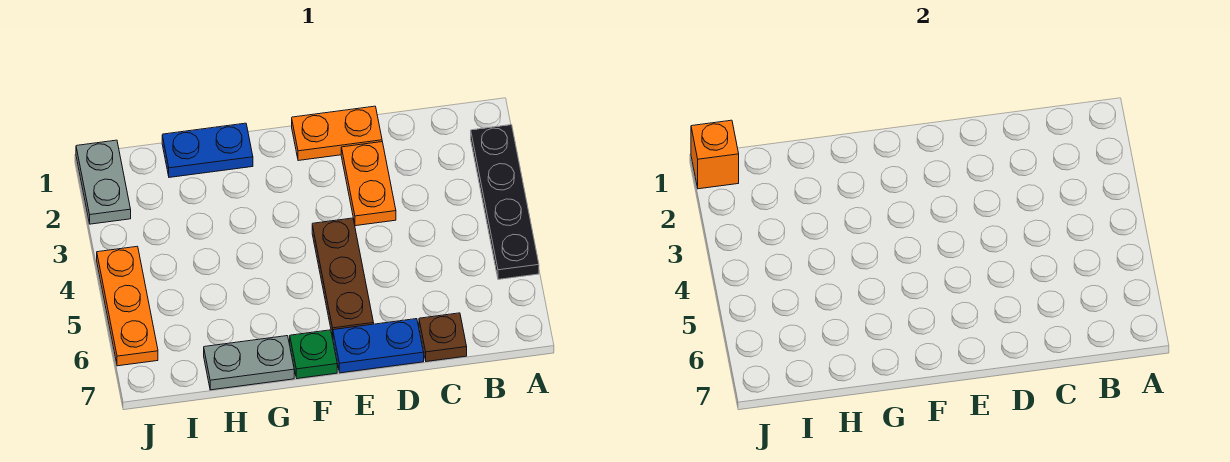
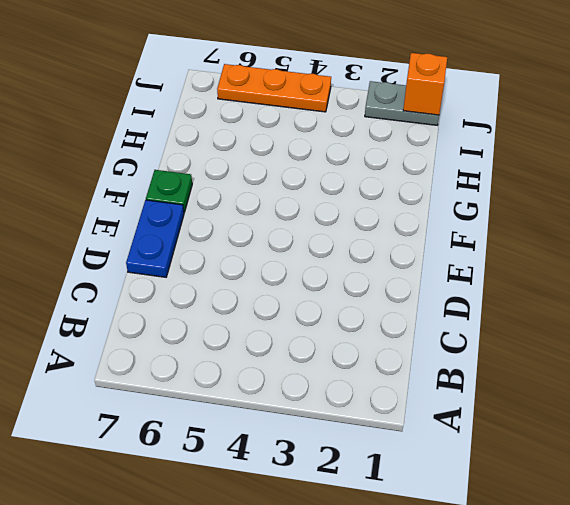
none -> black plate A2:A5 level 1
none -> brown plate C7 level 1
none -> orange plate D1:E1 level 1

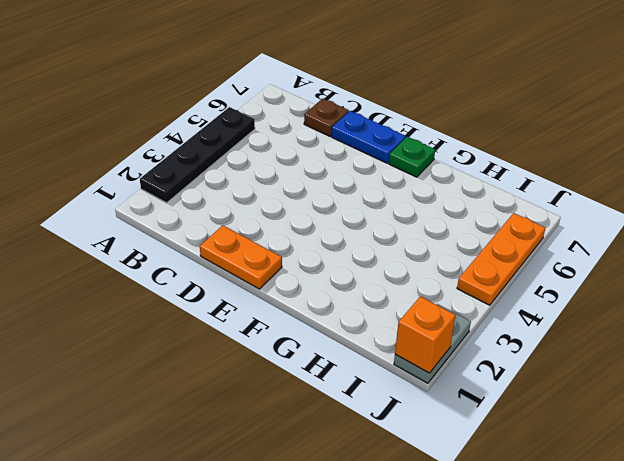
none -> orange plate D2:D3 level 1
none -> brown plate E4:E6 level 1
none -> blue plate G1:H1 level 1

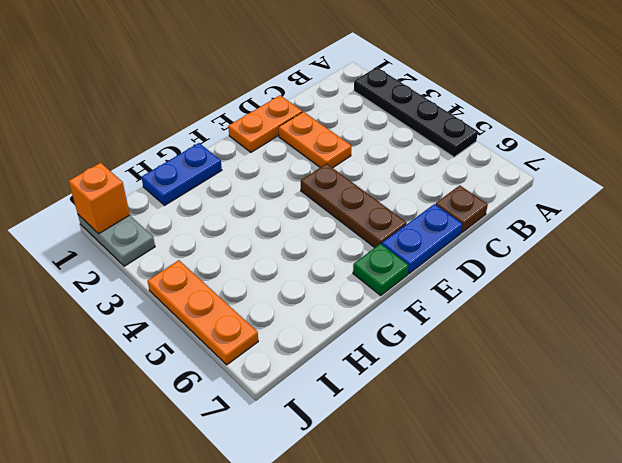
none -> grey plate G7:H7 level 1

